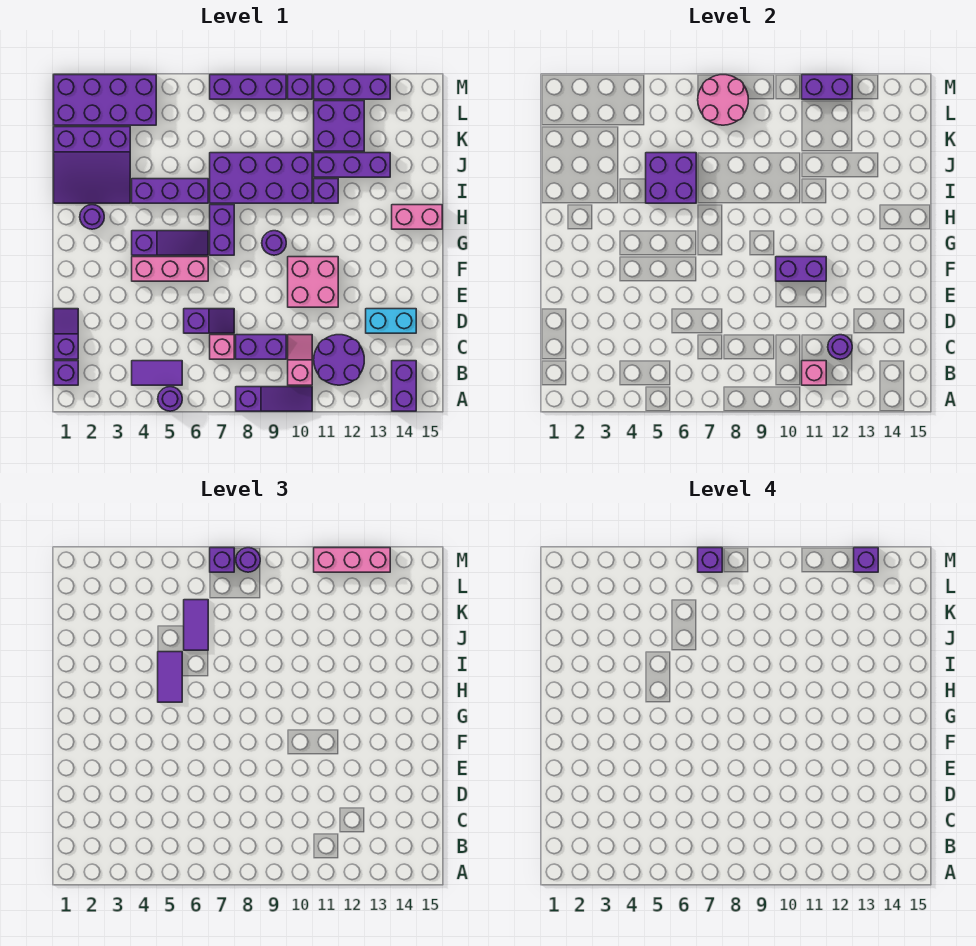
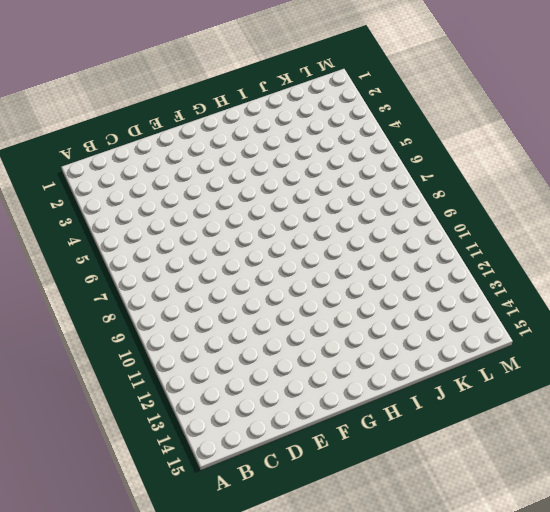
none -> purple round brick A5 level 1
none -> purple slope A8:A10 level 1 top 8
none -> purple brick A14:B14 level 1
none -> purple brick B1 level 1

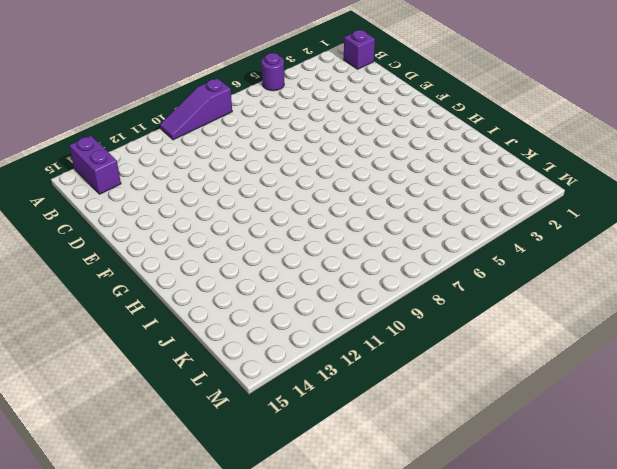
none -> purple tile B4:B5 level 1
none -> pink slope B10:C10 level 1 top B
none -> purple round brick B11:C12 level 1
none -> purple slope C1:D1 level 1 top C

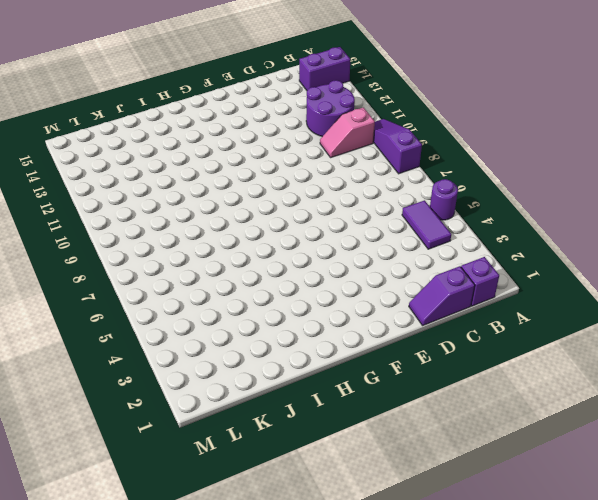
none -> pink brick C7 level 1
none -> purple brick C8:C9 level 1
none -> purple slope D6:D7 level 1 top 6
none -> cyan brick D13:D14 level 1

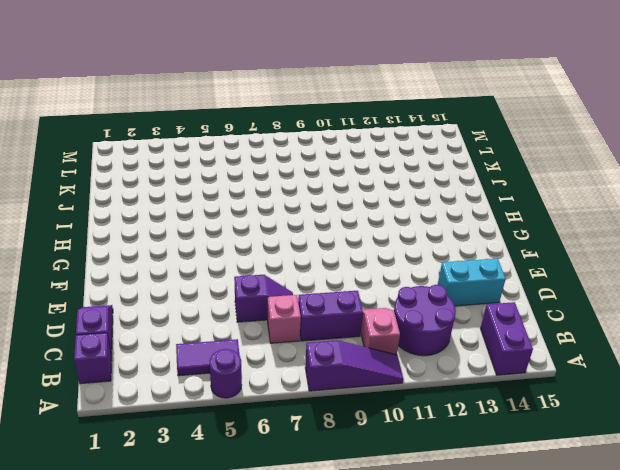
none -> pink brick E10:F11 level 1
none -> pink brick F4:F6 level 1
none -> purple slope G4:G6 level 1 top 4
none -> purple brick G7:H7 level 1

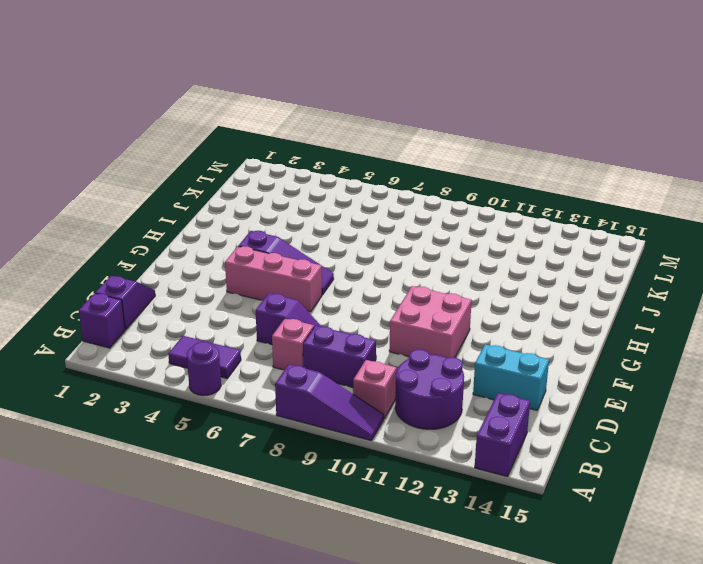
none -> purple brick G7:H7 level 1
none -> purple round brick G9 level 1
none -> purple round brick H2 level 1
none -> pink brick H14:H15 level 1

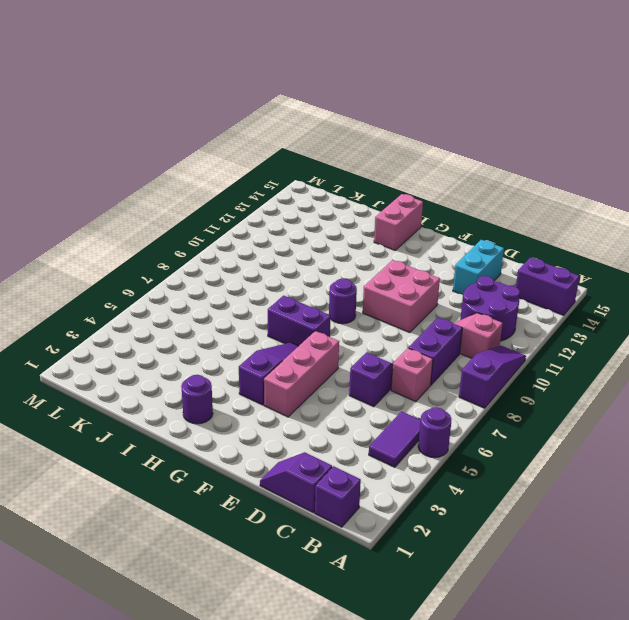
none -> purple slope I1:K3 level 1 top K
none -> purple brick I4:I6 level 1
none -> purple brick I7:J10 level 1
none -> purple brick I11 level 1

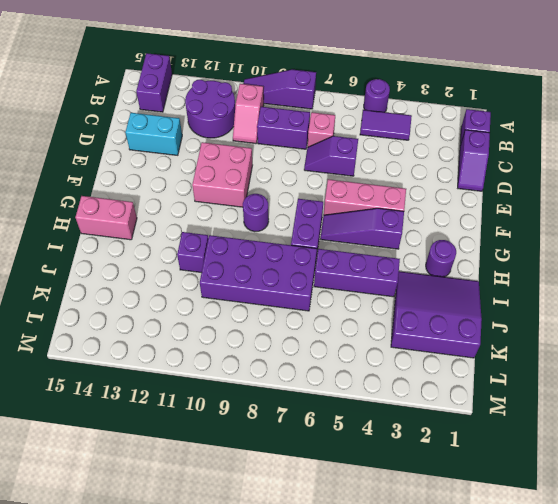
none -> purple brick J11:J13 level 1
none -> purple brick K11:L12 level 1
none -> purple brick L1:M4 level 1
none -> purple brick M7:M9 level 1

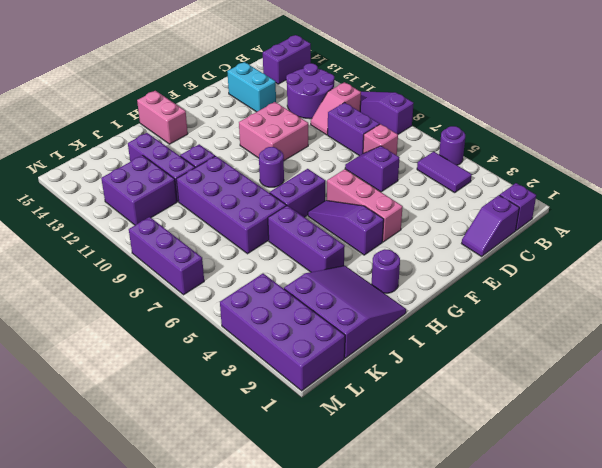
none -> purple brick M10 level 1
none -> purple brick M11:M13 level 1
none -> pink brick B11 level 2
none -> purple round brick C12 level 2

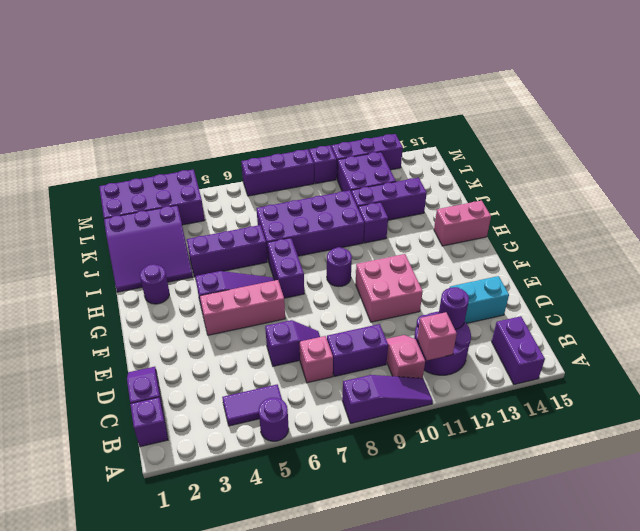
none -> purple brick F10:F11 level 2
none -> purple brick I5:J6 level 2
none -> pink round brick L7:M8 level 2
none -> purple brick M11:M12 level 2

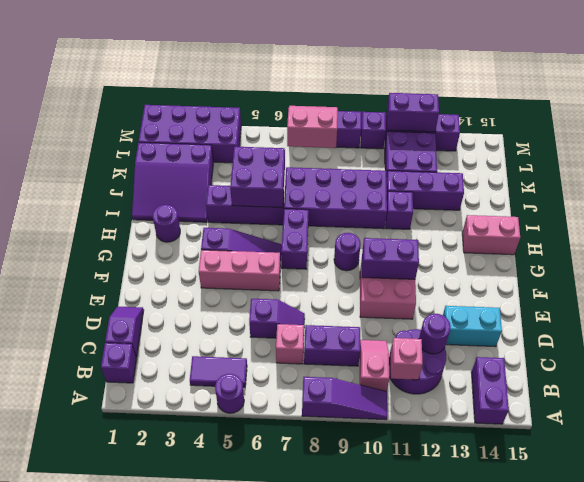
pink slope L7:M8 level 2 top L -> pink round brick L7:M8 level 2
none -> purple tile H5:I5 level 3
none -> purple tile J6:K6 level 3
none -> purple brick M7 level 3
none -> purple round brick M8 level 3

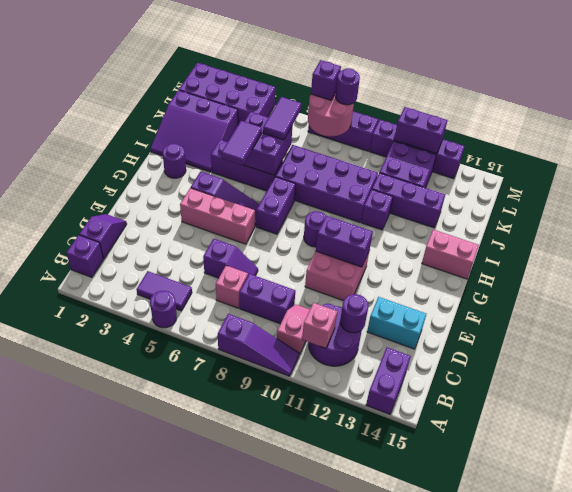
none -> pink brick M11:M13 level 3
none -> purple brick M7 level 4
none -> purple brick M13 level 4

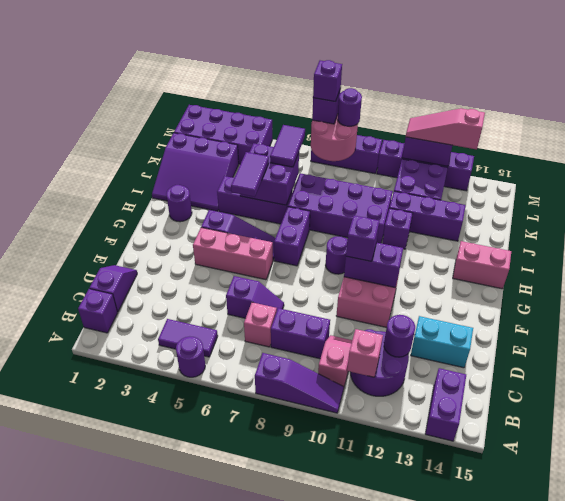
purple brick F10 level 3 -> purple brick M13 level 4
pink slope M11:M13 level 3 top 13 -> pink brick M11:M13 level 3

